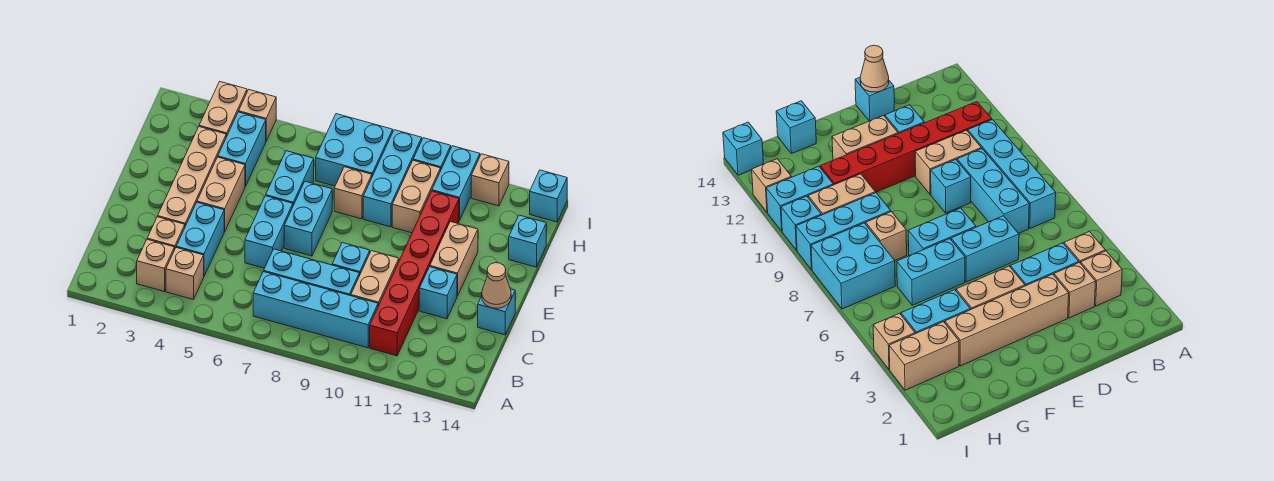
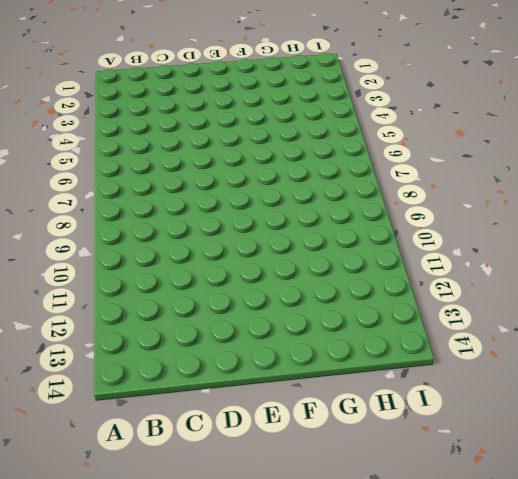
none -> tan brick B3 level 1
none -> tan brick B4 level 1
none -> cyan brick B7:B10 level 1
none -> red brick B11:G11 level 1

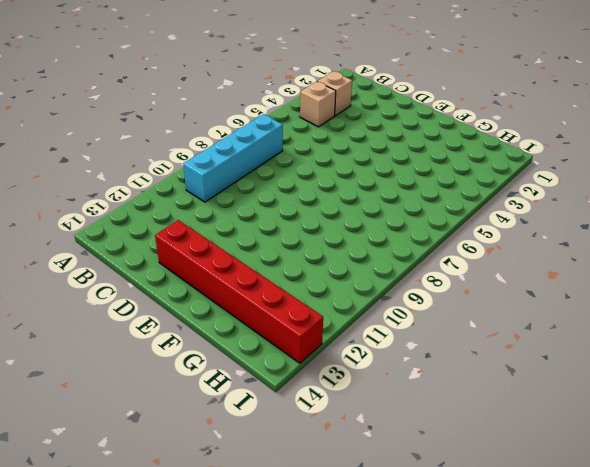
red brick D13:I13 level 1 -> red brick B11:G11 level 1
none -> tan brick C3 level 1
none -> cyan brick C4:D4 level 1
none -> cyan brick C7:C9 level 1
none -> tan brick C10:D10 level 1

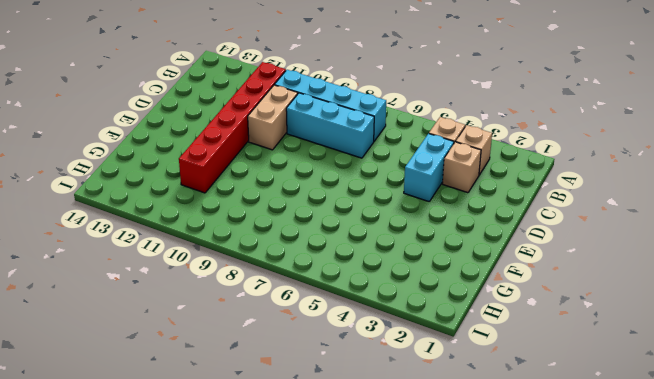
none -> tan brick D3:G3 level 1
none -> cyan brick D6:E6 level 1
none -> cyan brick D9 level 1
none -> cyan brick D12 level 1

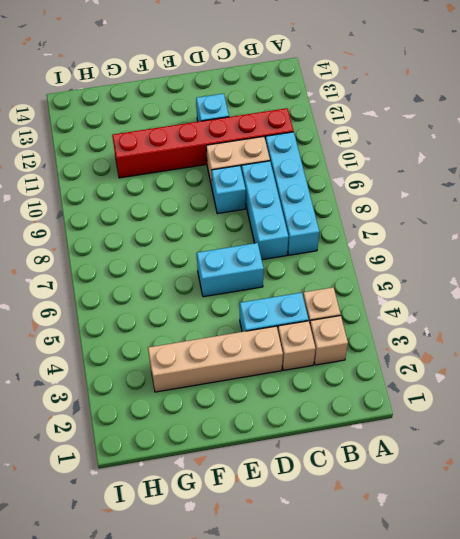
none -> cyan brick D14 level 1
none -> tan brick E4:F4 level 1
none -> cyan brick E7:F7 level 1
none -> tan brick E12:F12 level 1

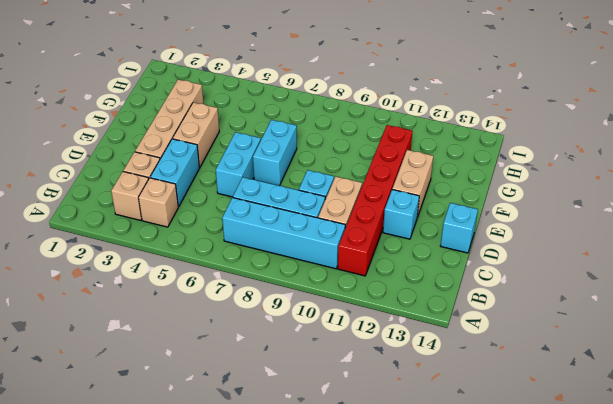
none -> cyan brick F6:G6 level 1
none -> cyan brick G4:H4 level 1
none -> tan brick G8 level 1
none -> cyan brick G9:I9 level 1

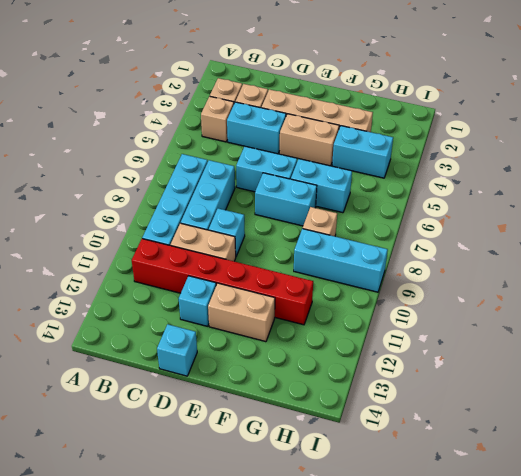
none -> tan brick G10:H10 level 1
none -> cyan brick G14 level 1
none -> tan brick H3:I3 level 1
none -> cyan brick H7:I8 level 1

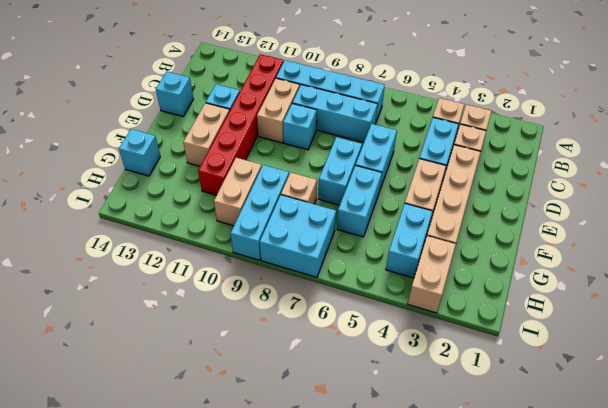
none -> cyan brick H11:I11 level 1
none -> tan brick I4 level 1
none -> cyan brick I10 level 1
none -> tan brick I12 level 1

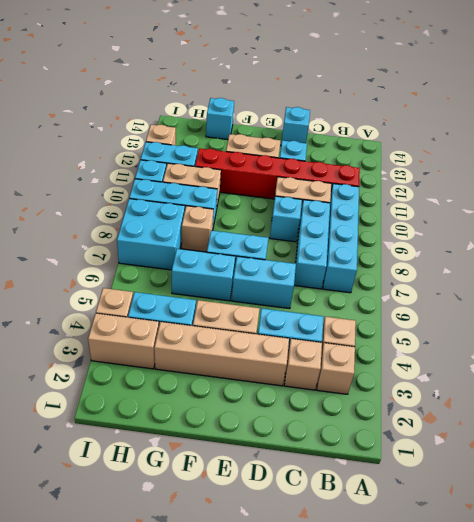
none -> cyan brick I14 level 1
none -> tan cone D14 level 2

